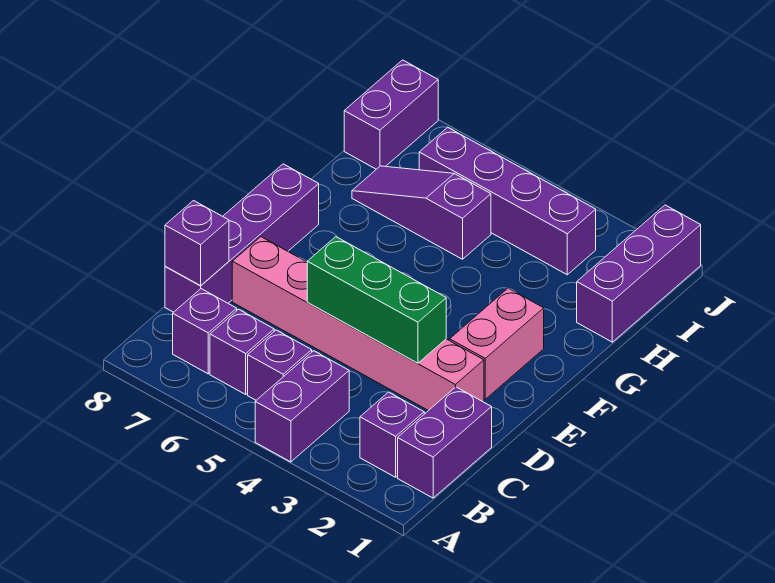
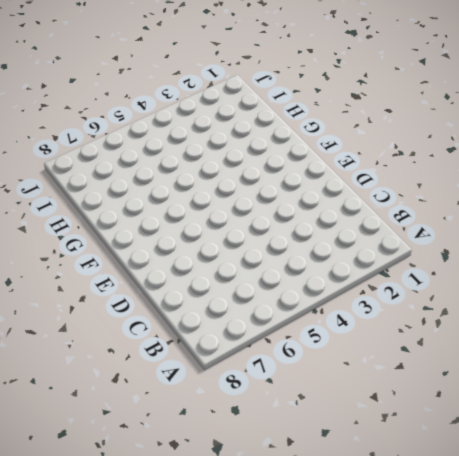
none -> purple brick A4:B4 level 1
none -> purple brick B1:C1 level 1
none -> purple brick B2 level 1

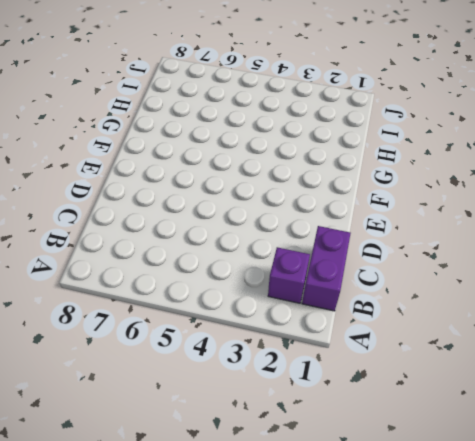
none -> purple brick A4:B4 level 1
none -> purple brick B5 level 1
none -> purple brick B6 level 1

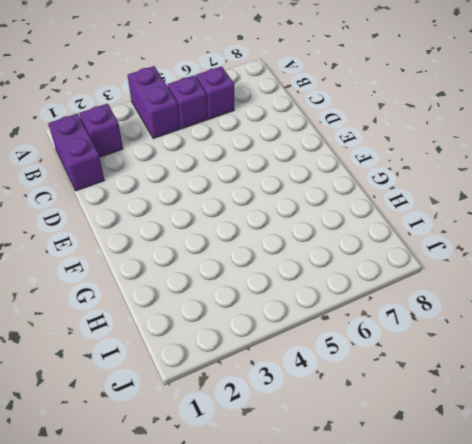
none -> purple brick B7 level 1
none -> purple brick C8:F8 level 1
none -> pink brick D2:D7 level 1

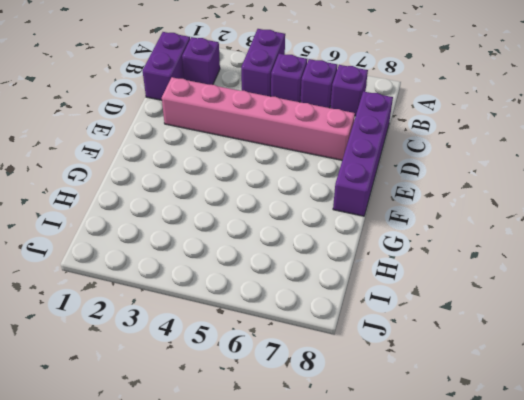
none -> pink brick E2:F2 level 1
none -> purple brick H1:J1 level 1
none -> purple slope H5:H7 level 1 top 5

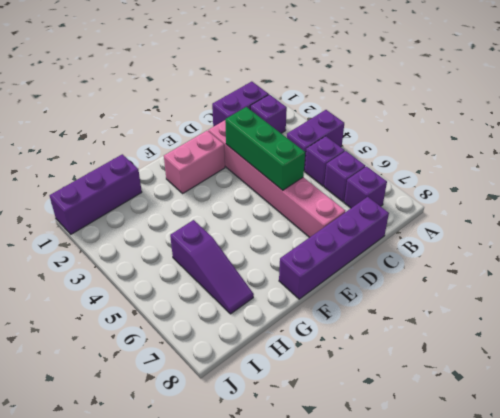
none -> purple brick I3:I6 level 1
none -> purple brick I8:J8 level 1
none -> purple brick C8 level 2

